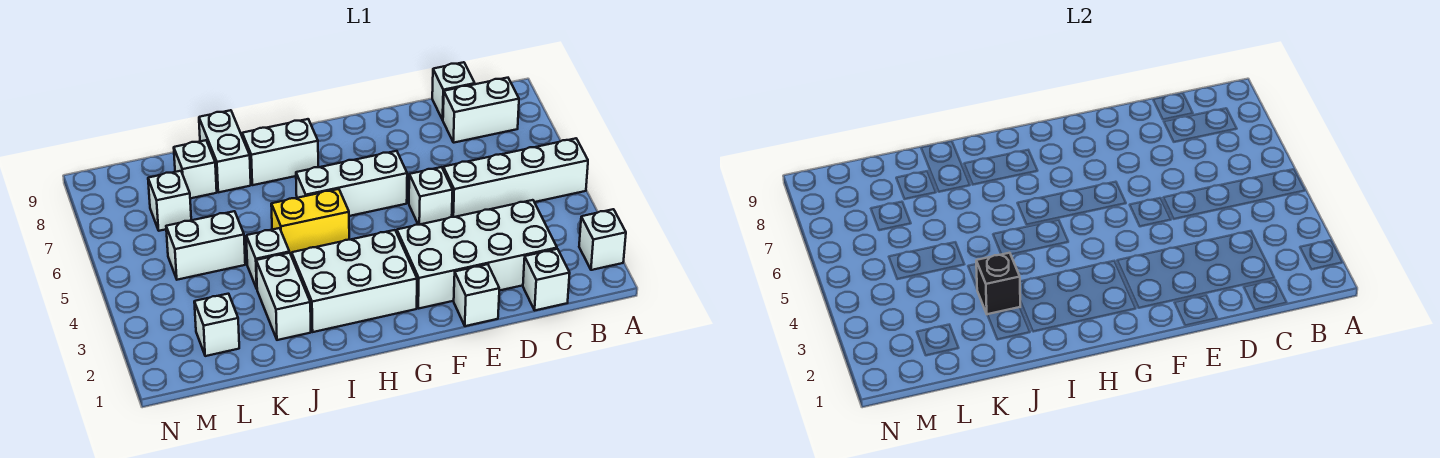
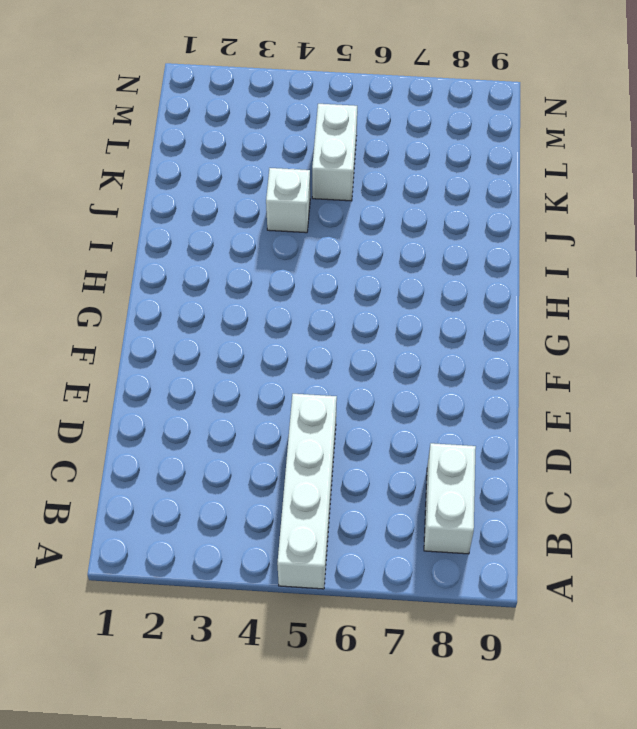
none -> white brick A2 level 1
none -> white brick C1 level 1
none -> white brick C2:F3 level 1

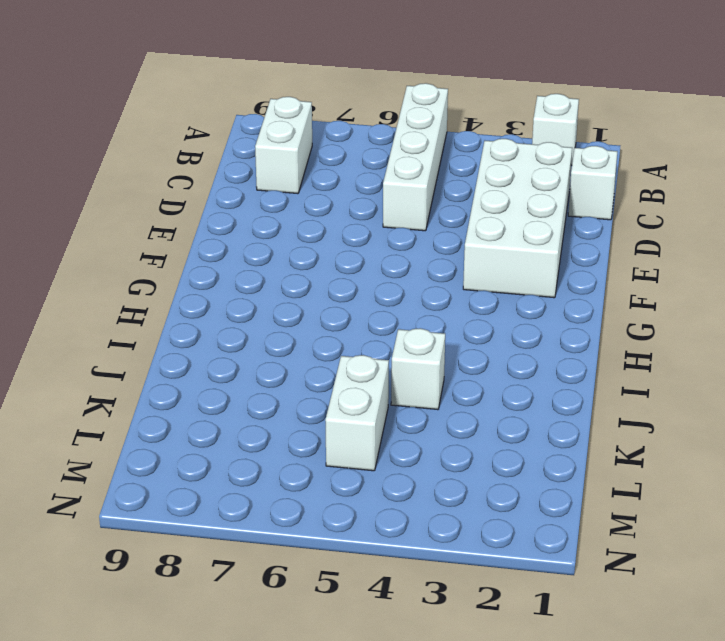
none -> white brick C9 level 1
none -> white brick E1 level 1
none -> white brick E5 level 1

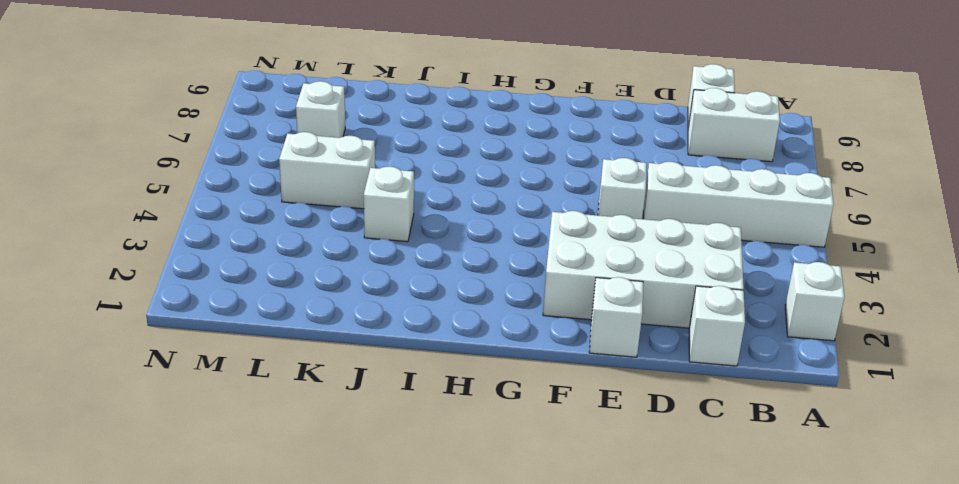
none -> white brick F6:H6 level 1
none -> white brick G2:I3 level 1
none -> yellow brick H5:I5 level 1

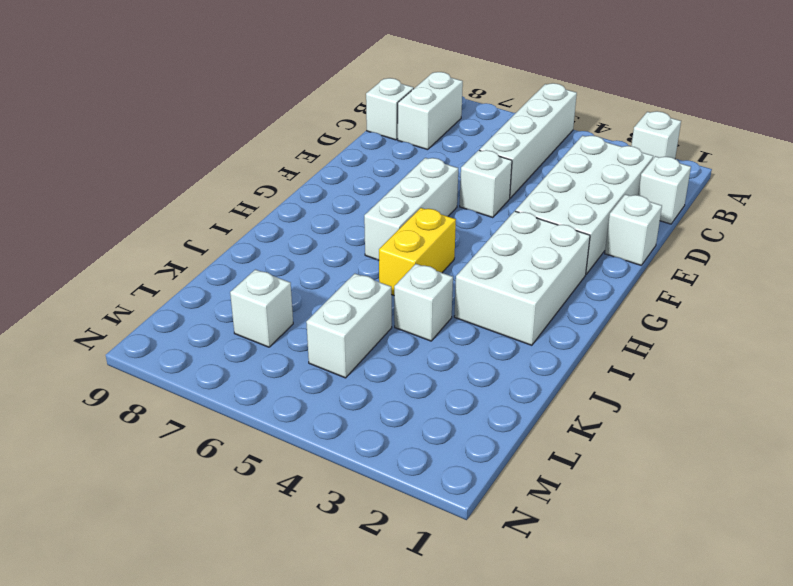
none -> white brick H8:I8 level 1
none -> white brick J2:J3 level 1
none -> white brick J8:J9 level 1

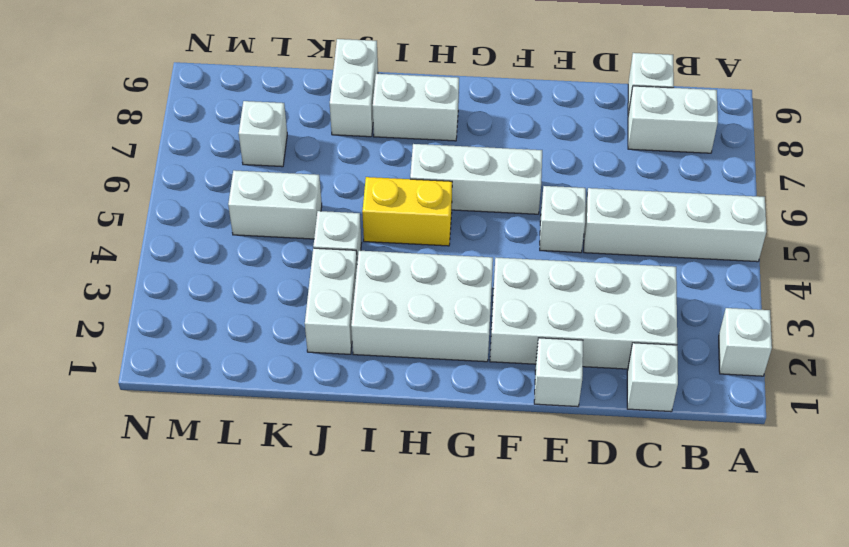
none -> white brick K8 level 1
none -> white brick L2 level 1
none -> black brick J3 level 2

